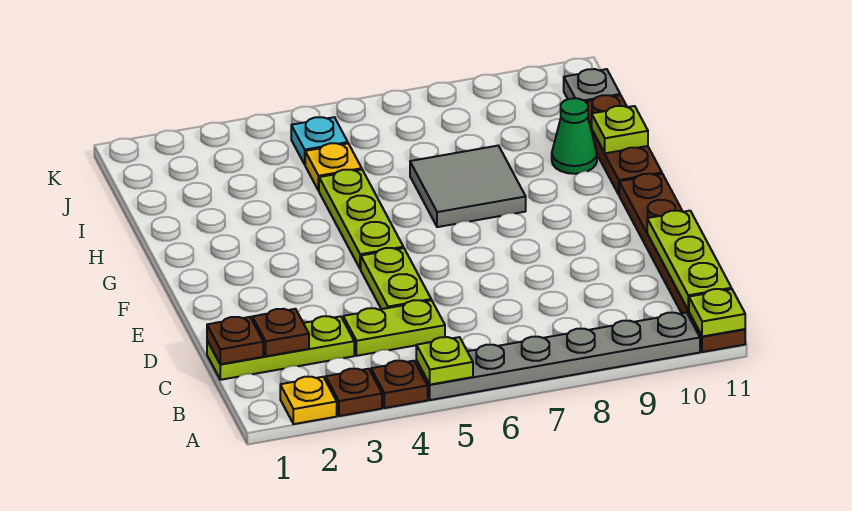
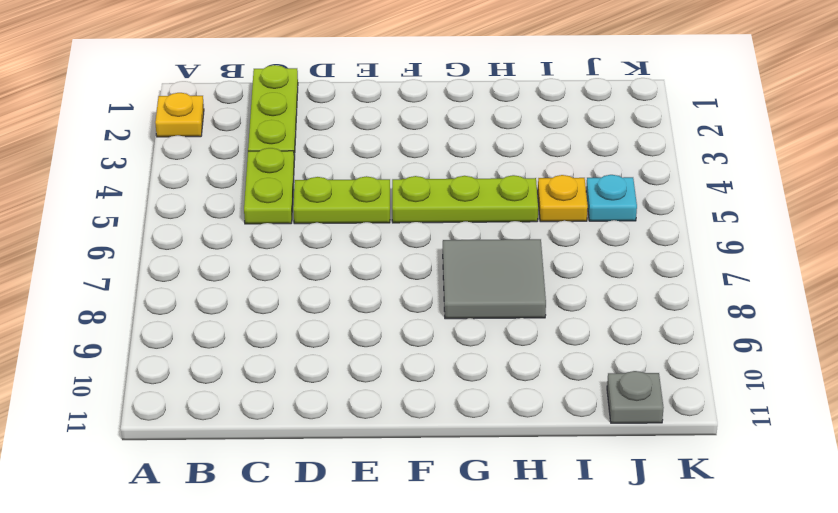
none -> brown plate A3 level 1
none -> brown plate A4 level 1
none -> grey plate A5:A10 level 1

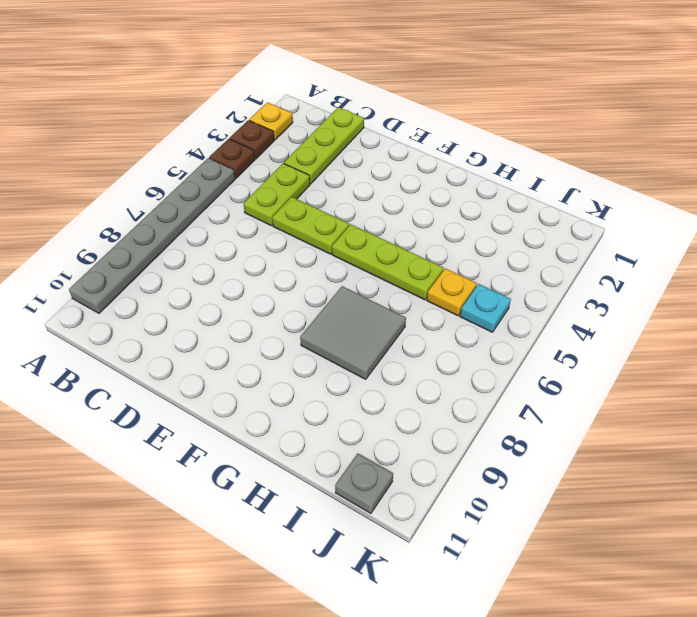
none -> brown plate A11:F11 level 1
none -> brown plate G11:I11 level 1
none -> green cone H10 level 1

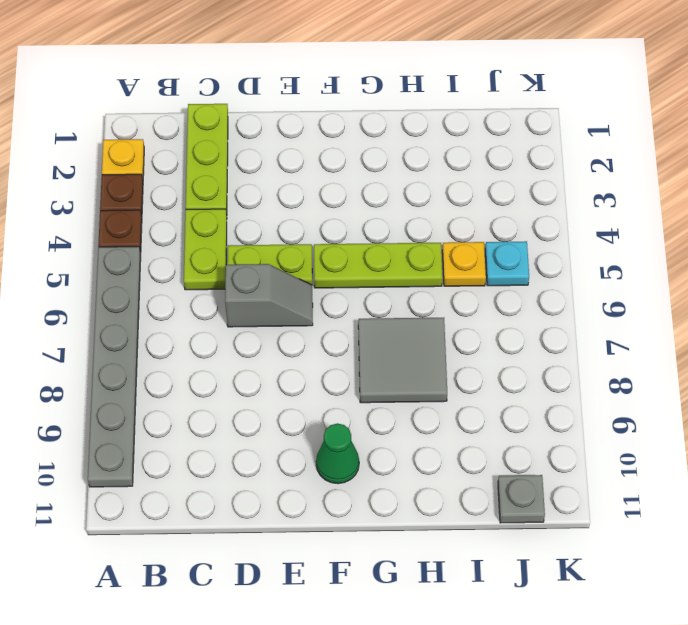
grey slope D6:E6 level 1 top D -> none
green cone F10 level 1 -> green cone H10 level 1
none -> brown plate A11:F11 level 1
none -> brown plate G11:I11 level 1
none -> lime plate A5 level 2

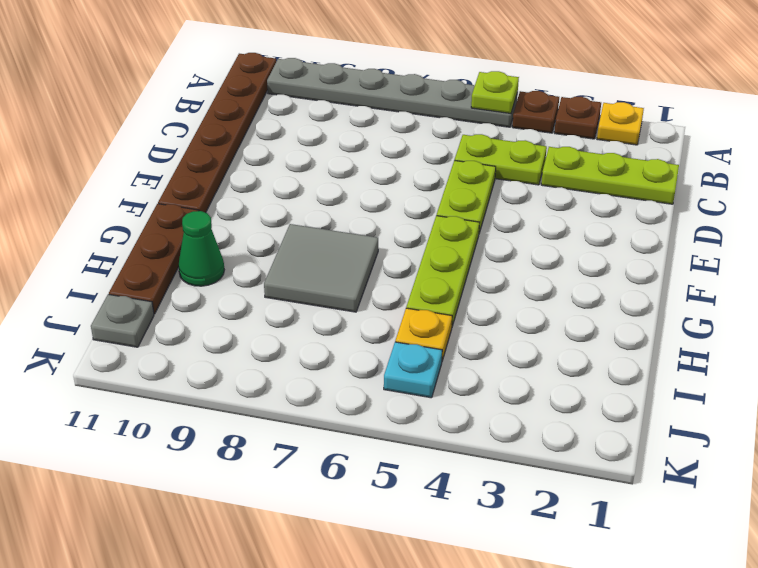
none -> lime plate A11 level 2
none -> lime plate B11:D11 level 2
none -> brown plate C1 level 2

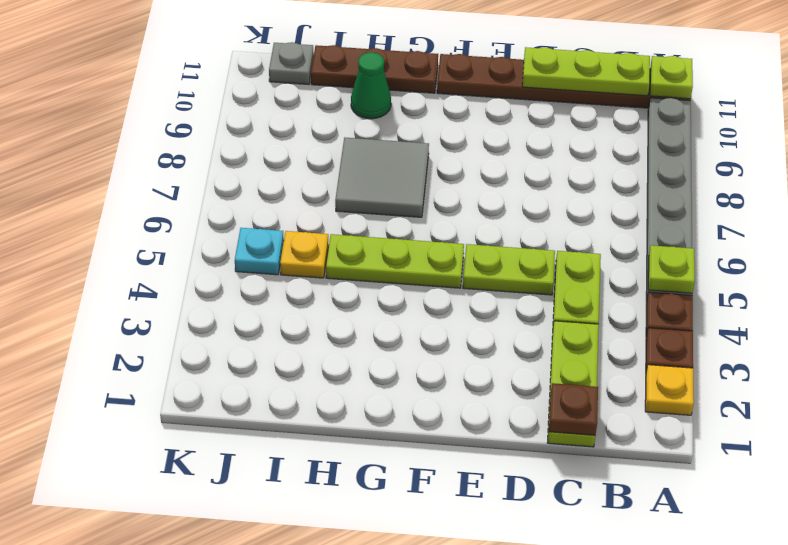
none -> brown plate C2 level 2
none -> lime plate H11 level 2

